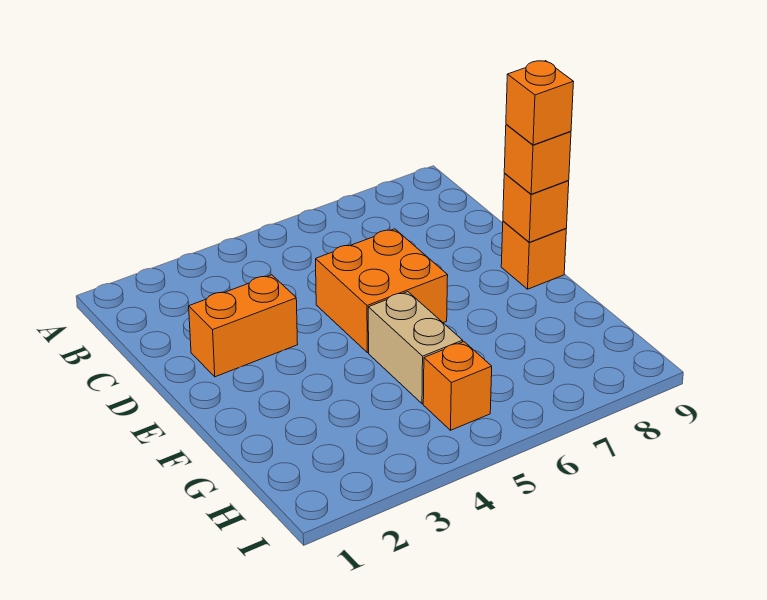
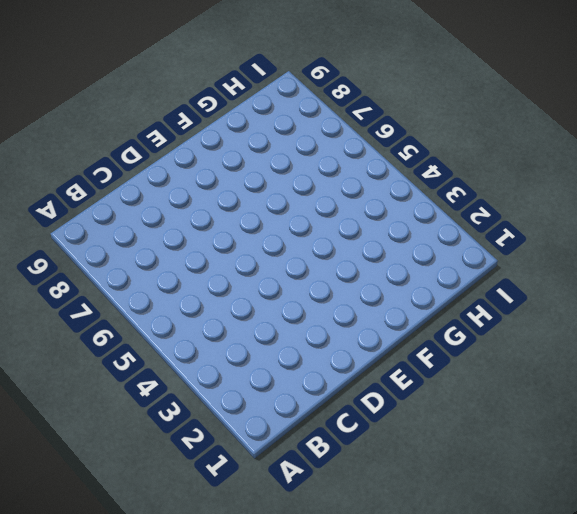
none -> orange brick D2:D3 level 1
none -> orange brick D5:E6 level 1

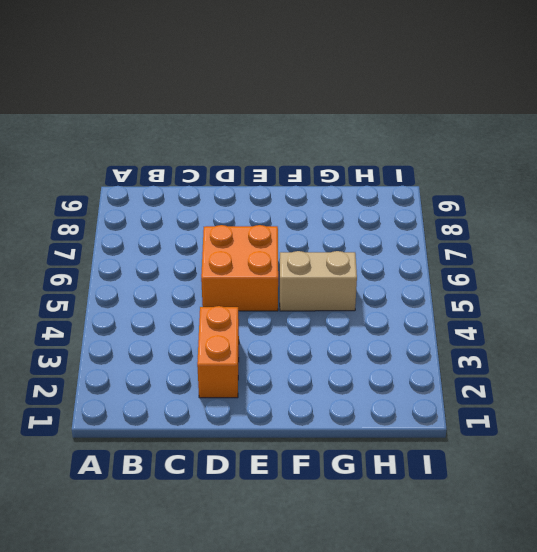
none -> orange brick E9 level 1
none -> orange brick H5 level 1

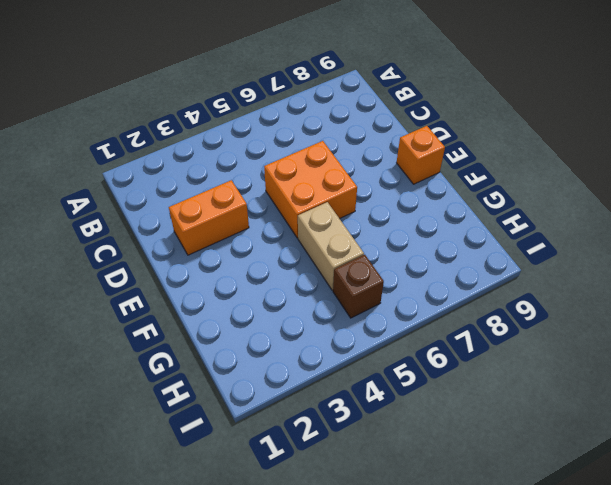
brown brick H5 level 1 -> orange brick H5 level 1
none -> orange brick E9 level 2
none -> orange brick E9 level 3

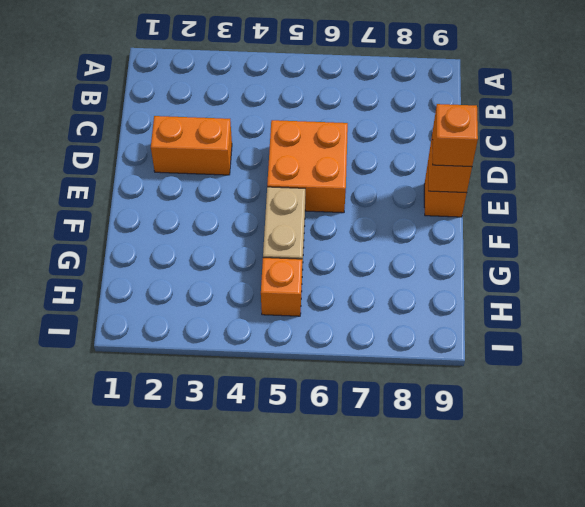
none -> orange brick E9 level 4

